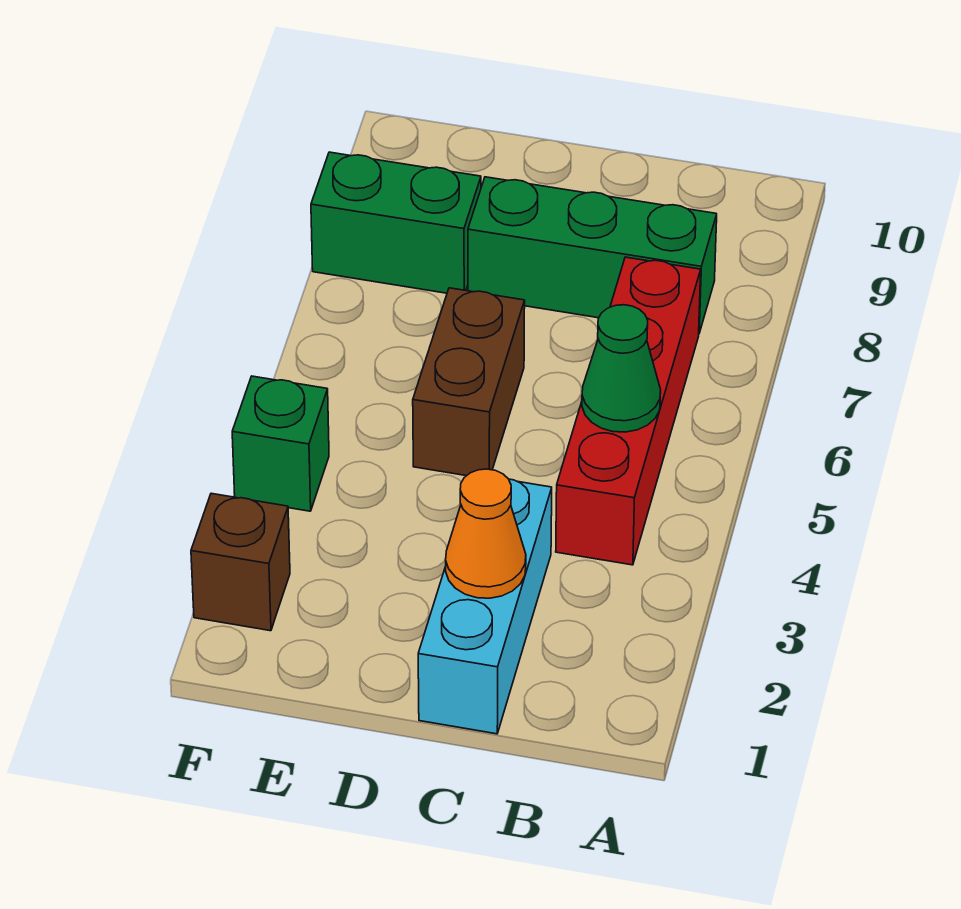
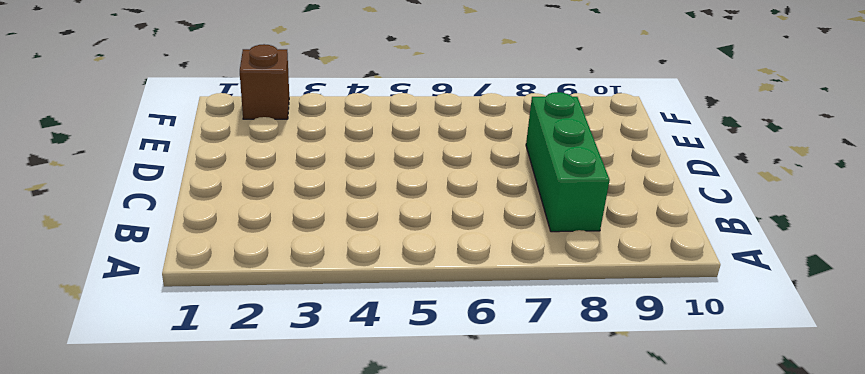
none -> red brick B4:B7 level 1
none -> cyan brick C1:C3 level 1

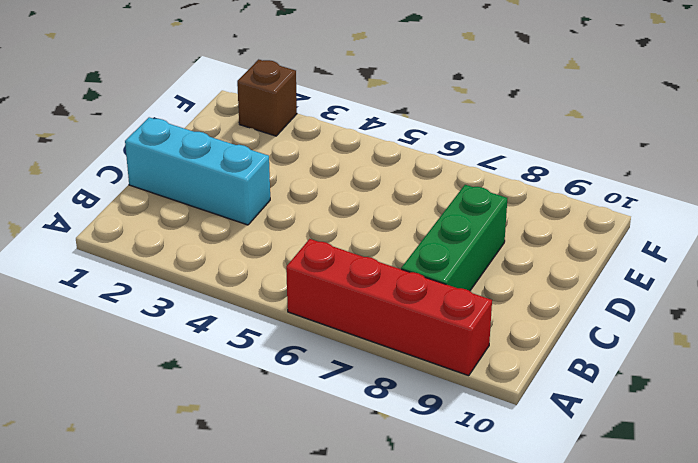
red brick A6:A9 level 1 -> red brick B4:B7 level 1
none -> brown brick D5:D6 level 1
none -> green brick E8:F8 level 1

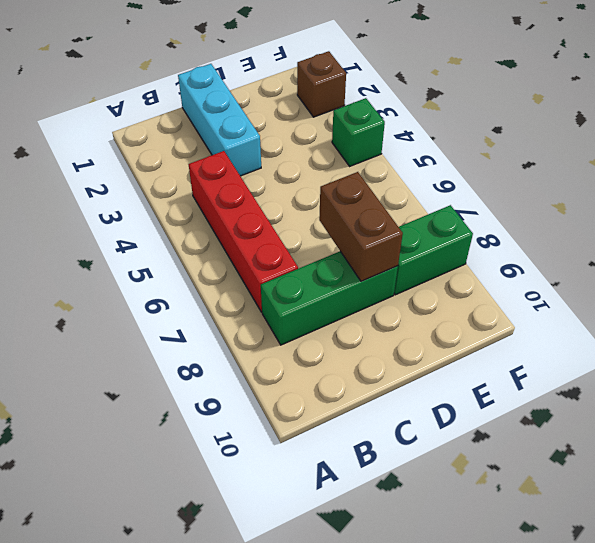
brown brick D7:D8 level 2 -> brown brick D5:D6 level 1
none -> green cone B5 level 2
none -> orange cone C2 level 2

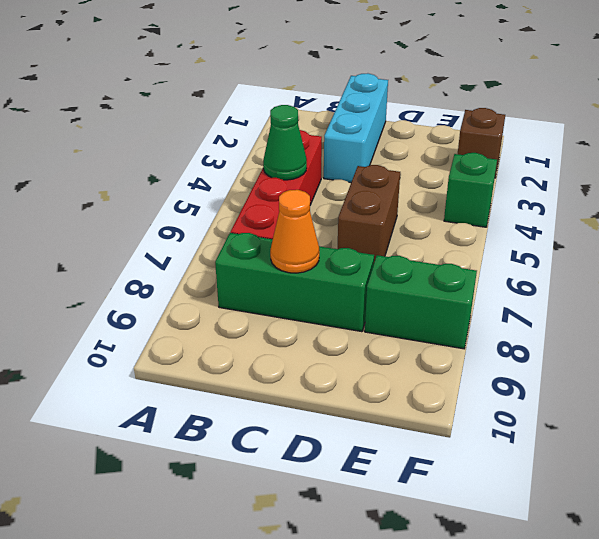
orange cone C8 level 2 -> orange cone C2 level 2

